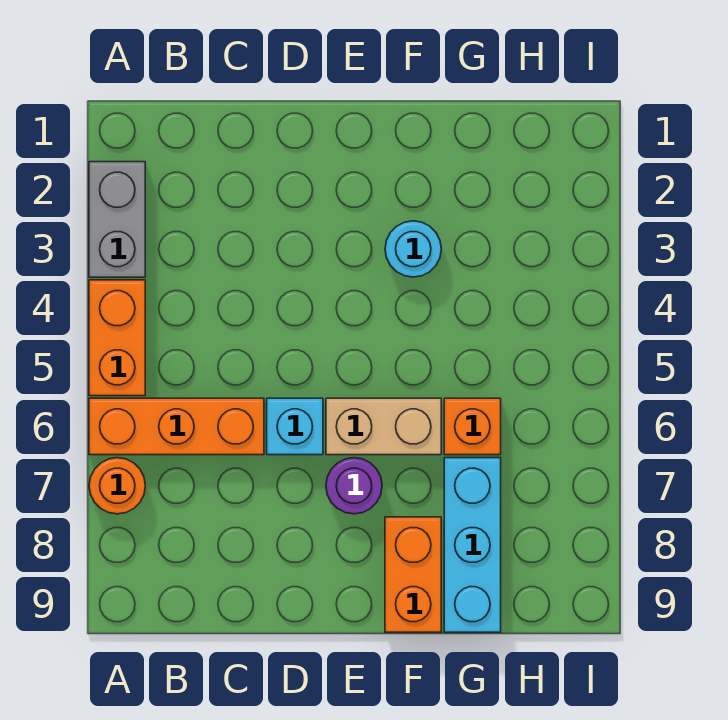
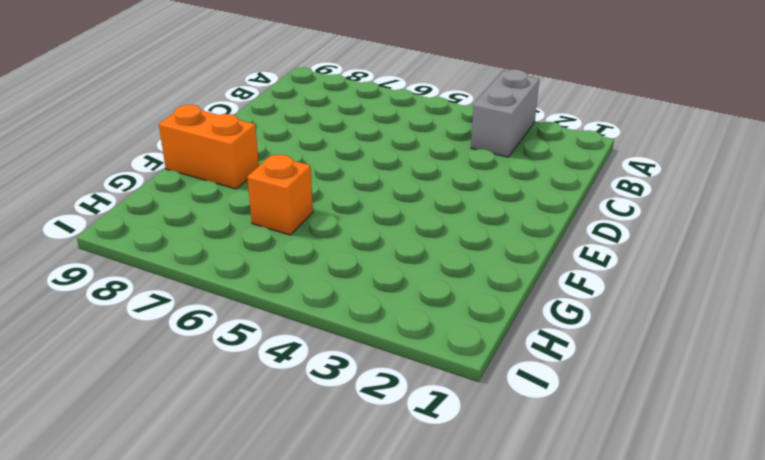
grey brick A3:B3 level 1 -> grey brick A2:A3 level 1
none -> orange brick A4:A5 level 1
none -> orange brick A6:C6 level 1

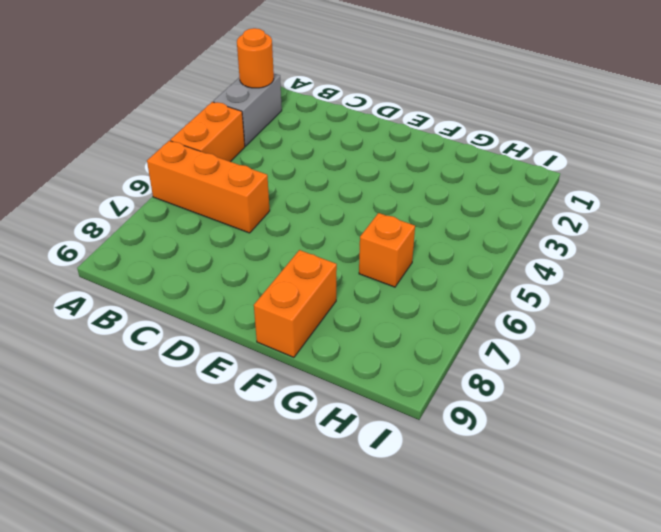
orange round brick A2 level 2 -> orange round brick A7 level 1
none -> cyan brick D6 level 1
none -> tan brick E6:F6 level 1

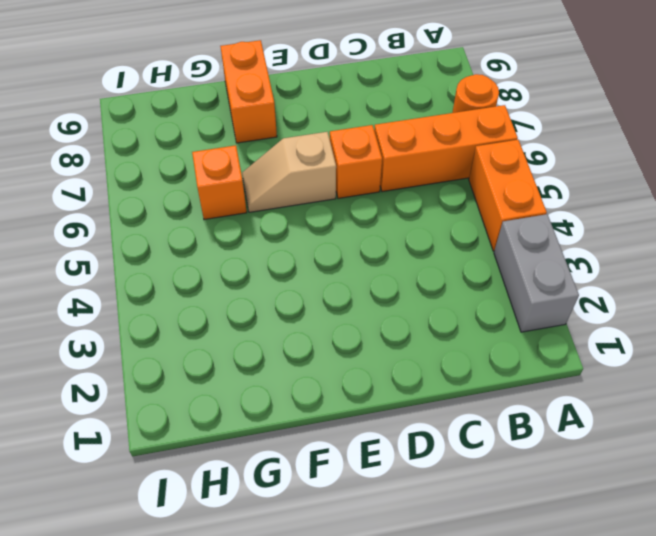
orange brick D6 level 1 -> cyan brick D6 level 1
tan slope E6:F6 level 1 top E -> tan brick E6:F6 level 1
none -> purple round brick E7 level 1
none -> cyan round brick F3 level 1

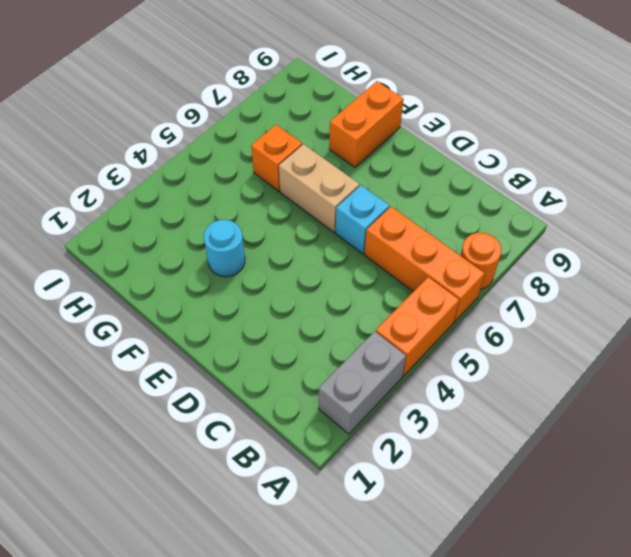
none -> purple round brick E7 level 1
none -> cyan brick G7:G9 level 1

